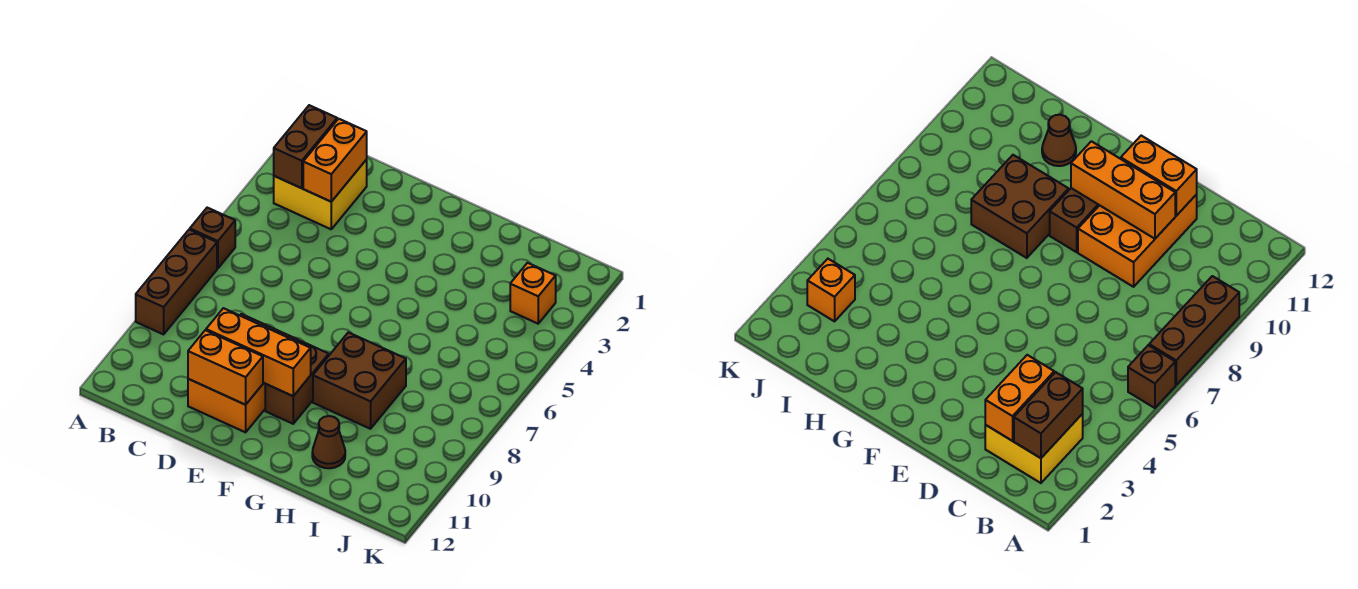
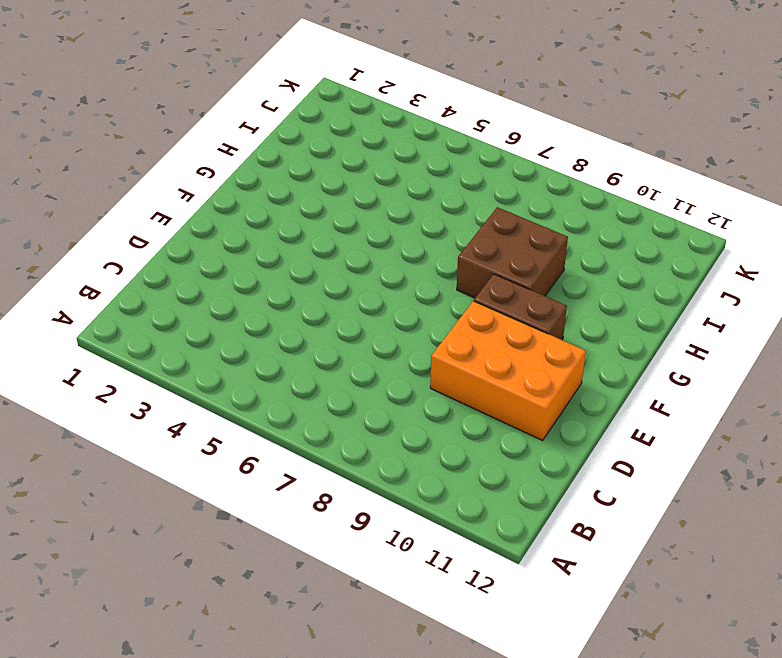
none -> brown brick A6 level 1
none -> brown brick A7:A9 level 1
none -> yellow brick B2:C3 level 1

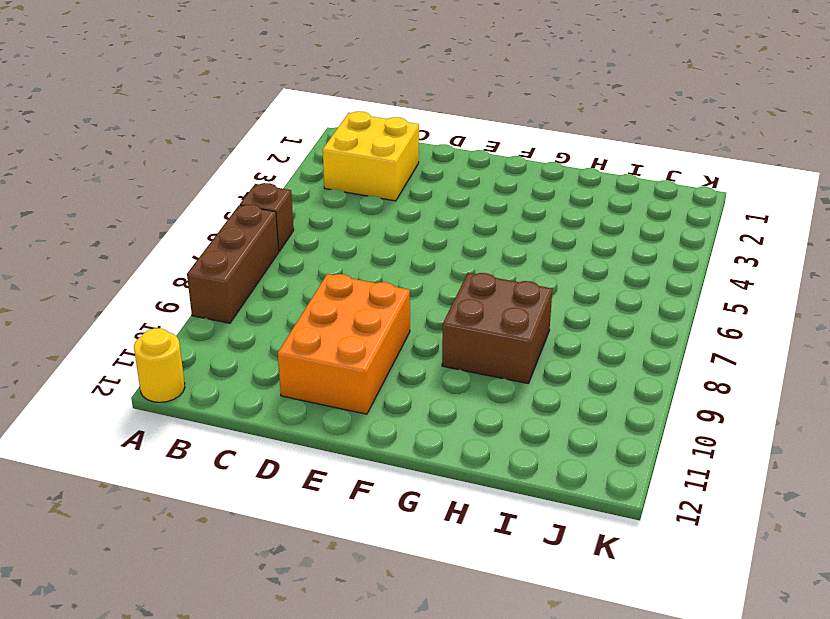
yellow round brick A12 level 1 -> none
none -> brown brick F9:F10 level 1
none -> brown cone H11 level 1
none -> orange brick J3 level 1

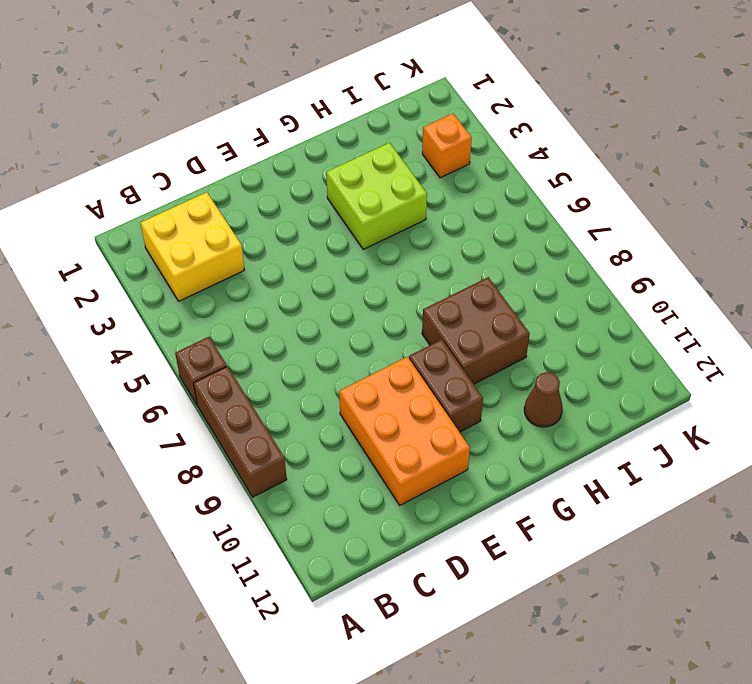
lime brick G3:H4 level 1 -> none
none -> brown brick B2:B3 level 2
none -> orange brick C2:C3 level 2
none -> orange brick D10:F10 level 2

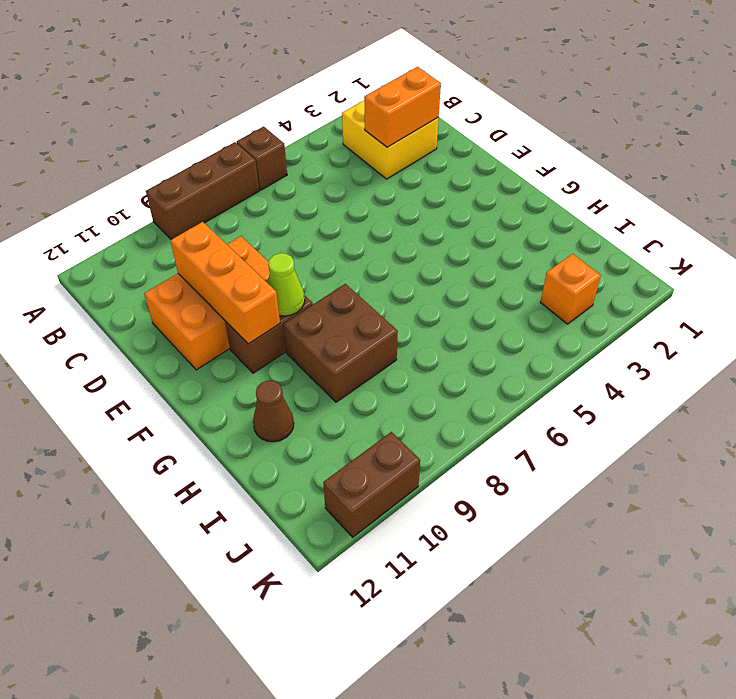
lime cone F9 level 2 -> none
brown brick K10:K11 level 1 -> brown brick B2:B3 level 2
none -> orange brick D11:E11 level 2

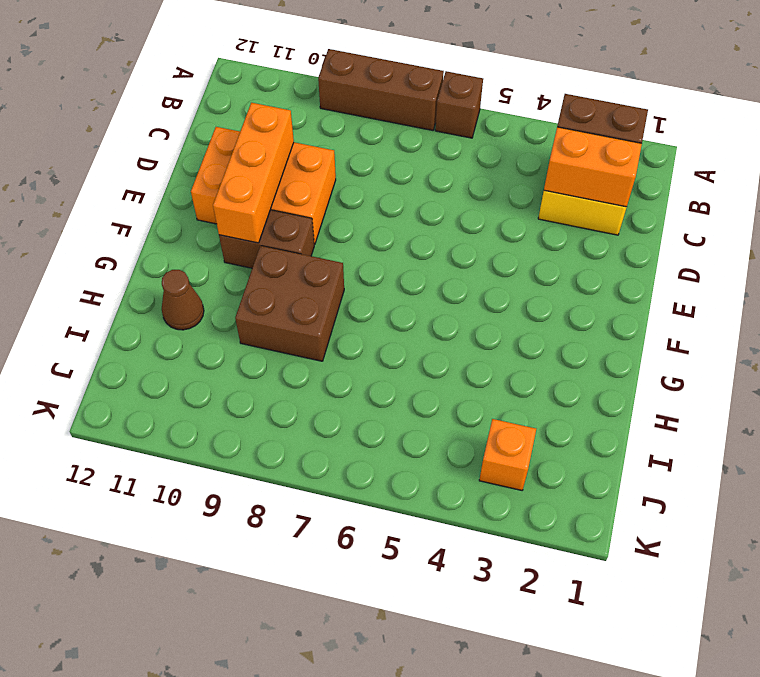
none -> orange brick D11:E11 level 2

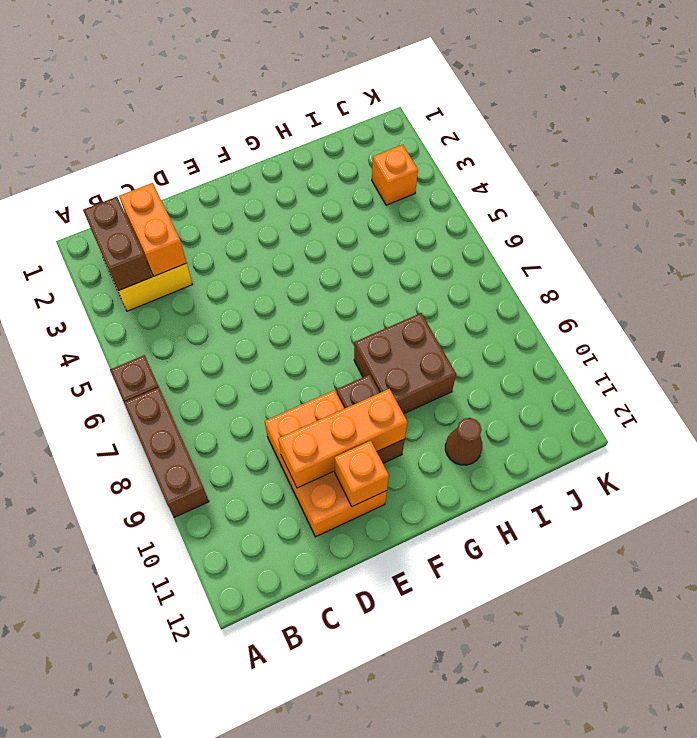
orange brick E11 level 2 -> orange brick D11:E11 level 2

